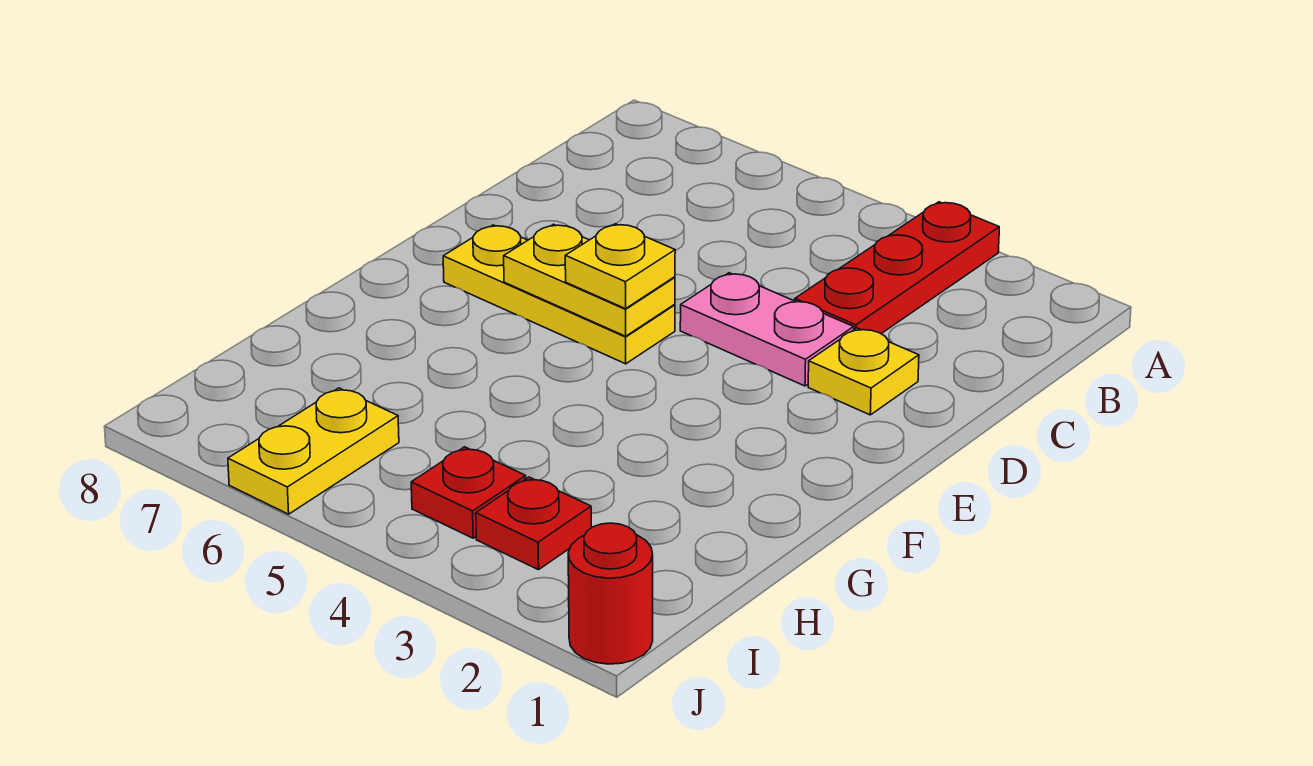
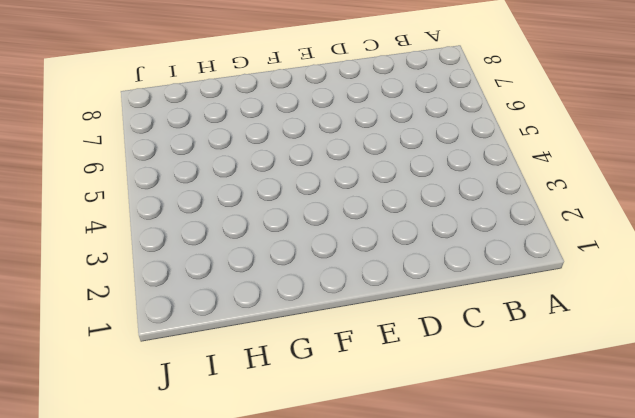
none -> red plate A3:C3 level 1
none -> yellow plate D2 level 1

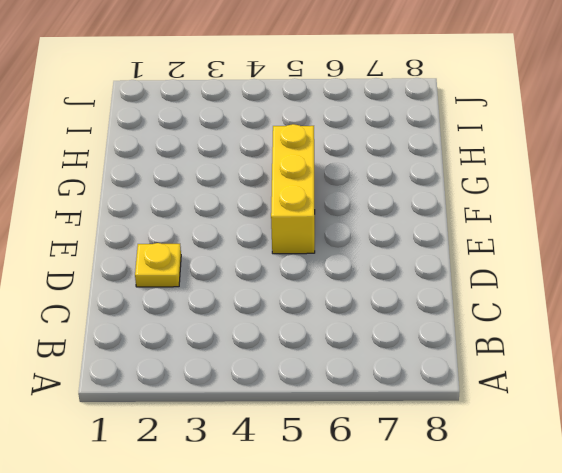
yellow brick E5:G5 level 1 -> yellow plate E5:E7 level 1
none -> red plate A3:C3 level 1
none -> pink plate D3:D4 level 1

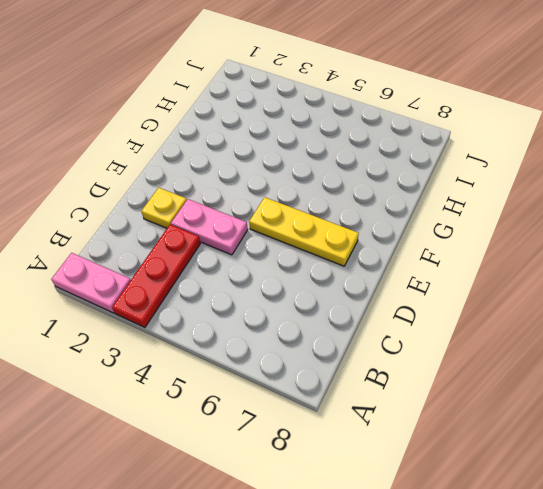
pink plate A1:A2 level 1 -> none
none -> red plate I3 level 1
none -> red plate I4 level 1

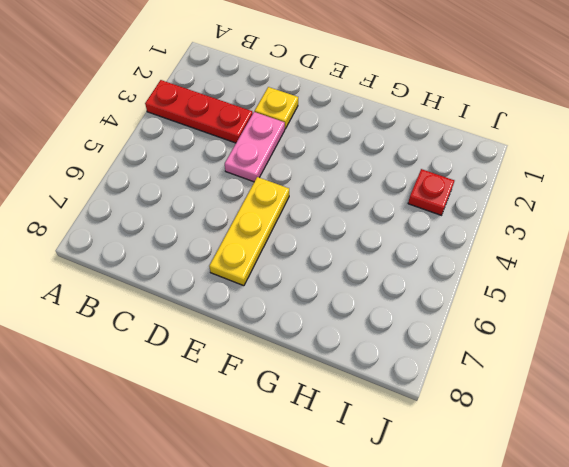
none -> red plate I4 level 1
none -> yellow plate I6:J6 level 1

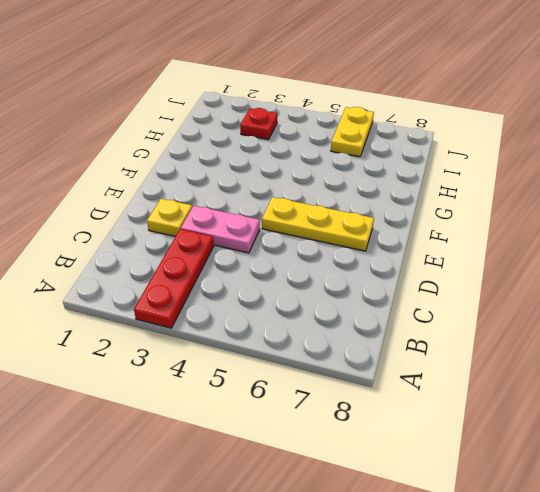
none -> red plate I4 level 1
none -> red round brick J1 level 1

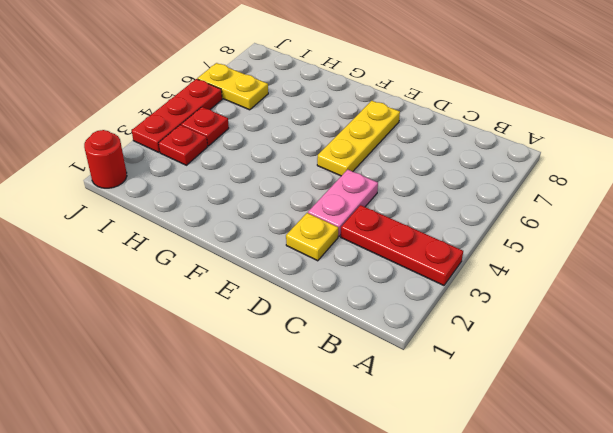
red plate J3:J5 level 1 -> none
none -> yellow plate E5:E6 level 2
none -> yellow plate E5 level 3

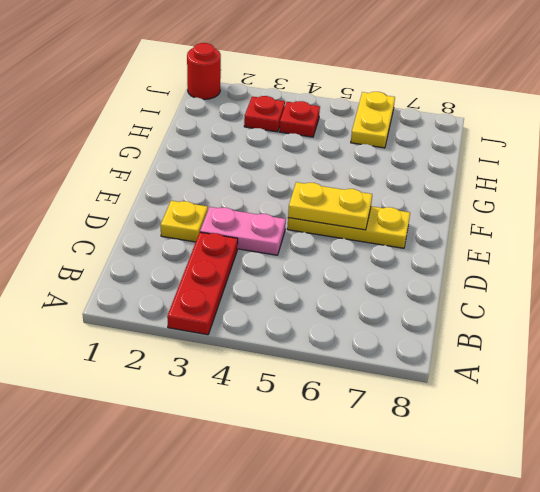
none -> yellow plate E5 level 3

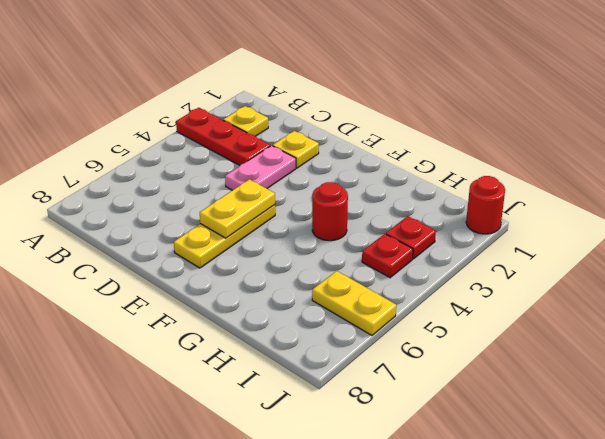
yellow plate B2 level 1 -> yellow plate E5 level 3
red round brick G4 level 1 -> none

